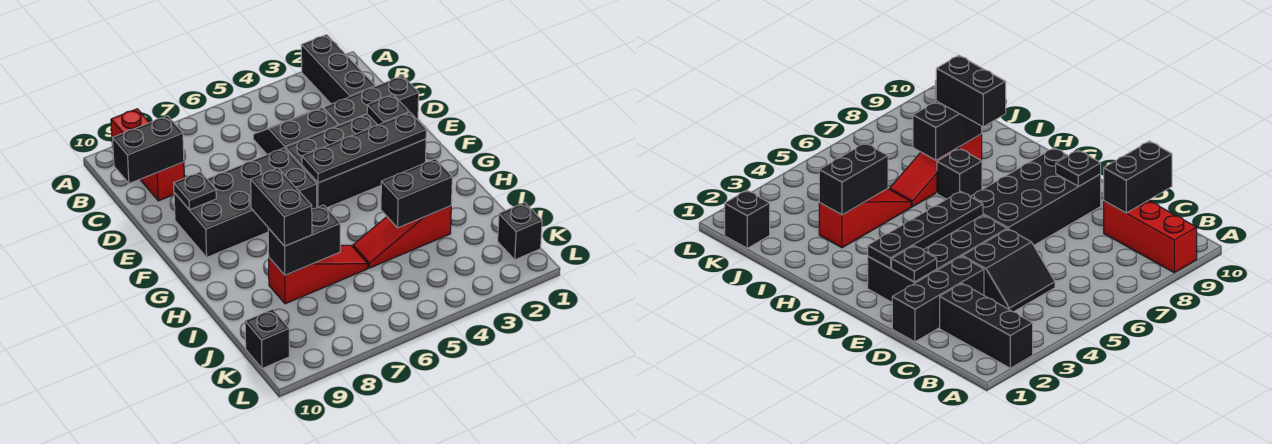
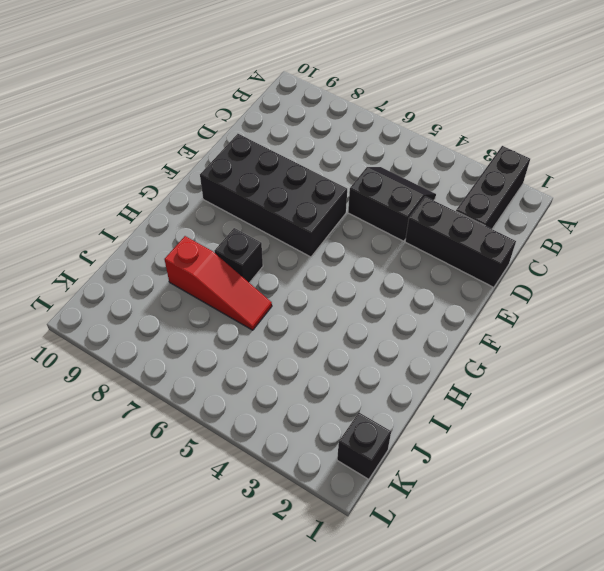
none -> red brick A9:C9 level 1
none -> black brick E2:F5 level 1
none -> red slope I3:I5 level 1 top 3

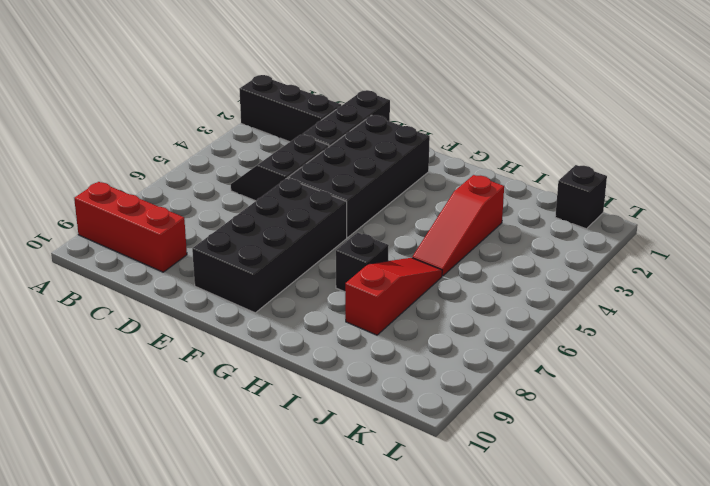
none -> black brick K10 level 1
none -> black brick C9:C10 level 2
none -> black plate E2 level 2

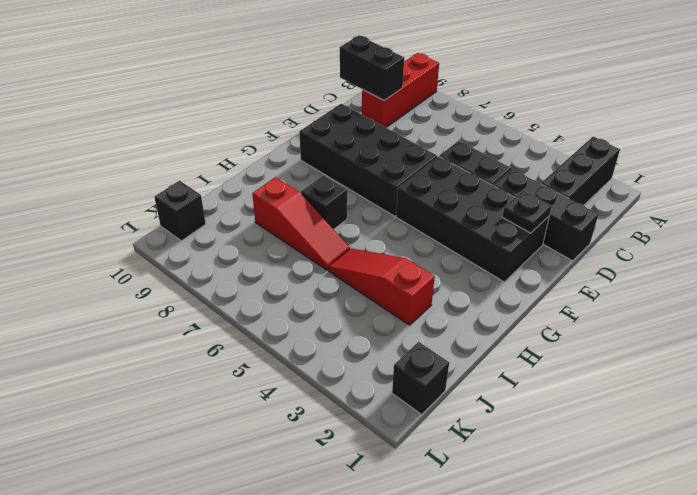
none -> black plate E9 level 2
none -> black plate F2:F5 level 2
none -> black brick I3:I4 level 2

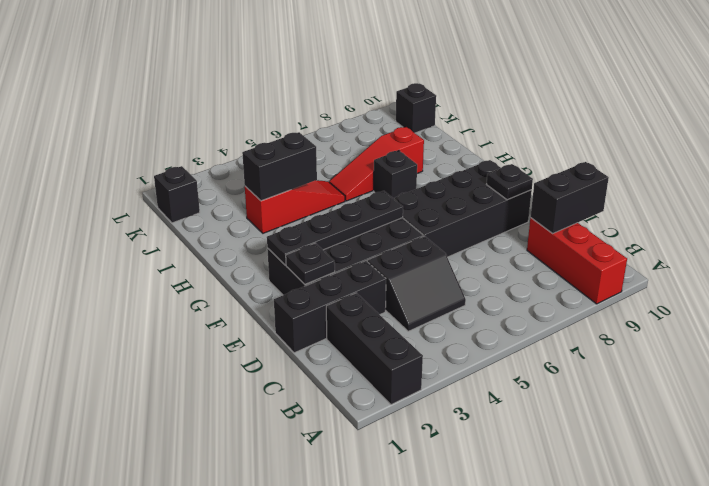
none -> black brick I7:I8 level 2
none -> black brick H8:I8 level 3

